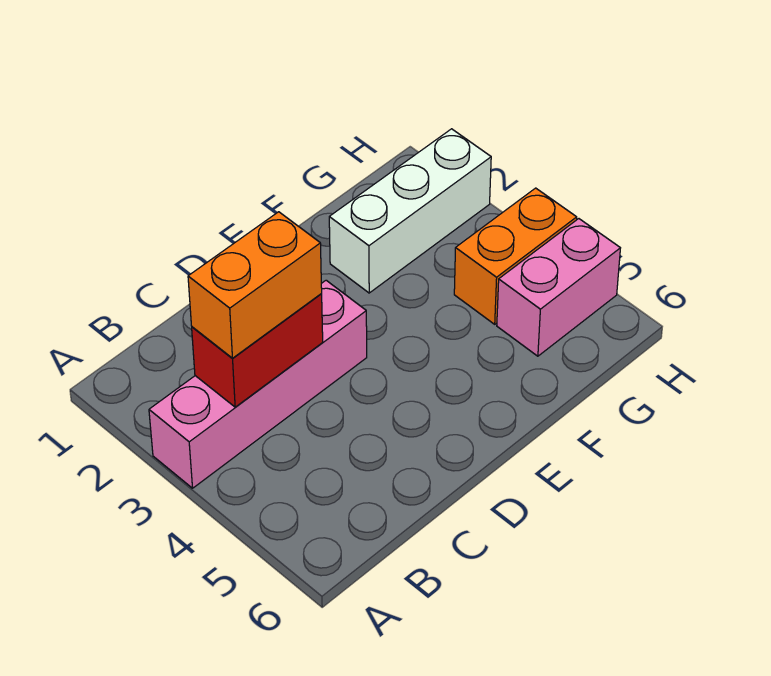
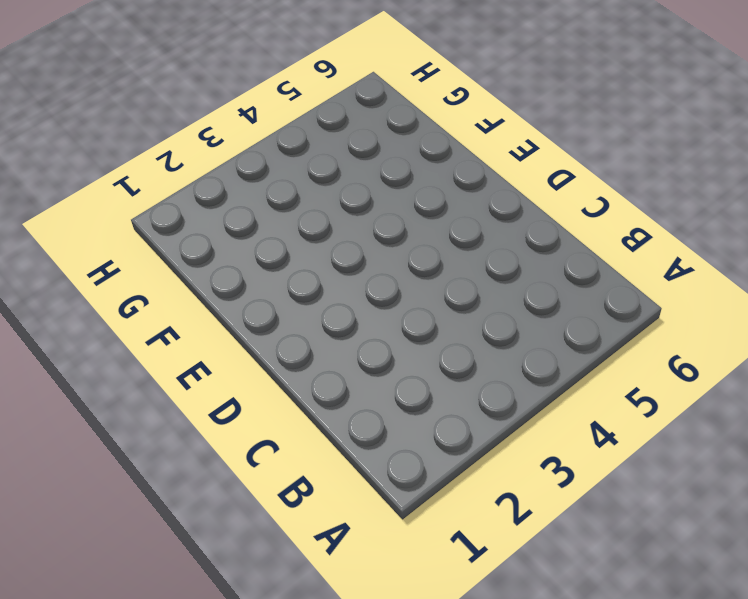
none -> pink brick A3:D3 level 1
none -> white brick F2:H2 level 1

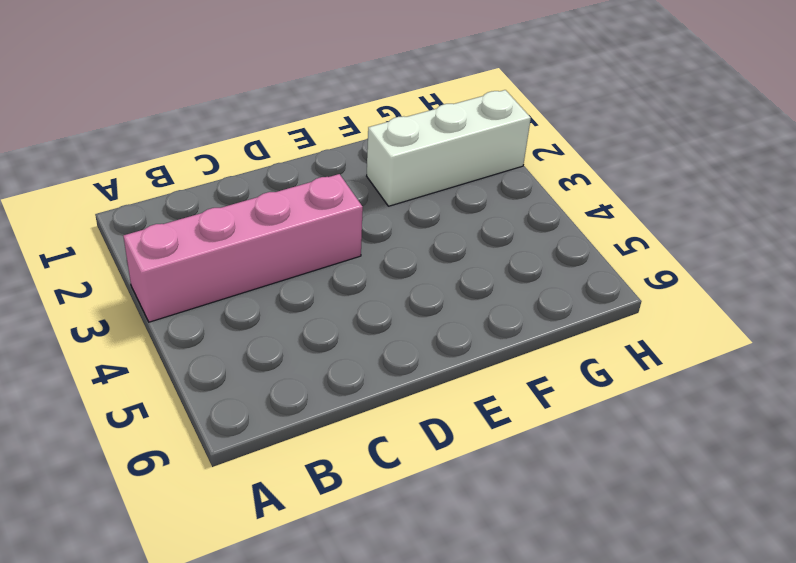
none -> orange brick G4:H4 level 1
none -> pink brick G5:H5 level 1

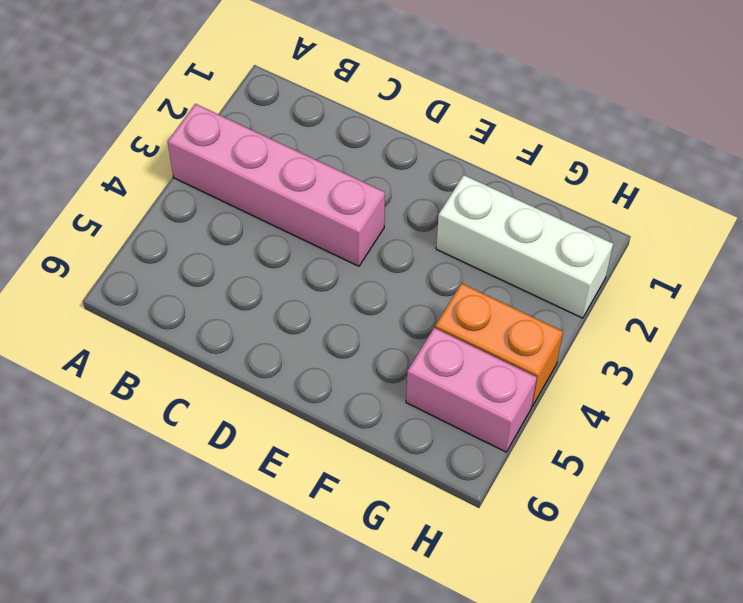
none -> red brick B3:C3 level 2
none -> orange brick B3:C3 level 3

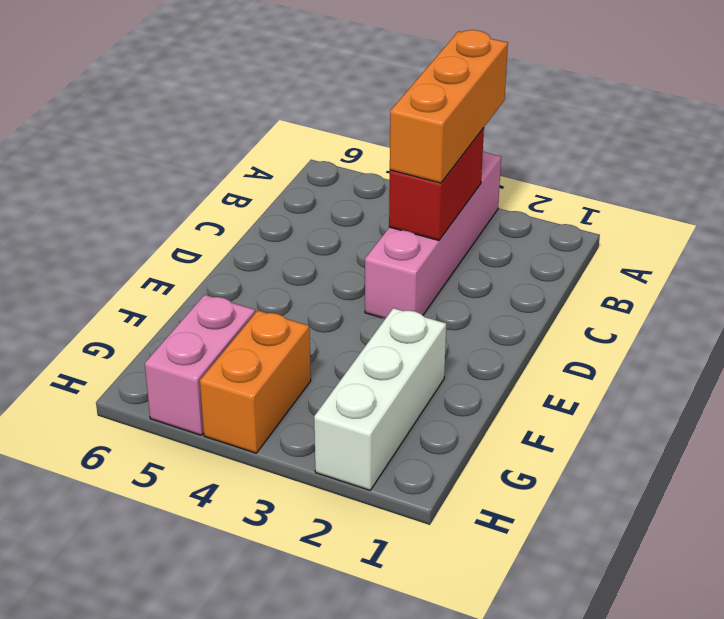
orange brick A3:C3 level 3 -> orange brick B3:C3 level 3

